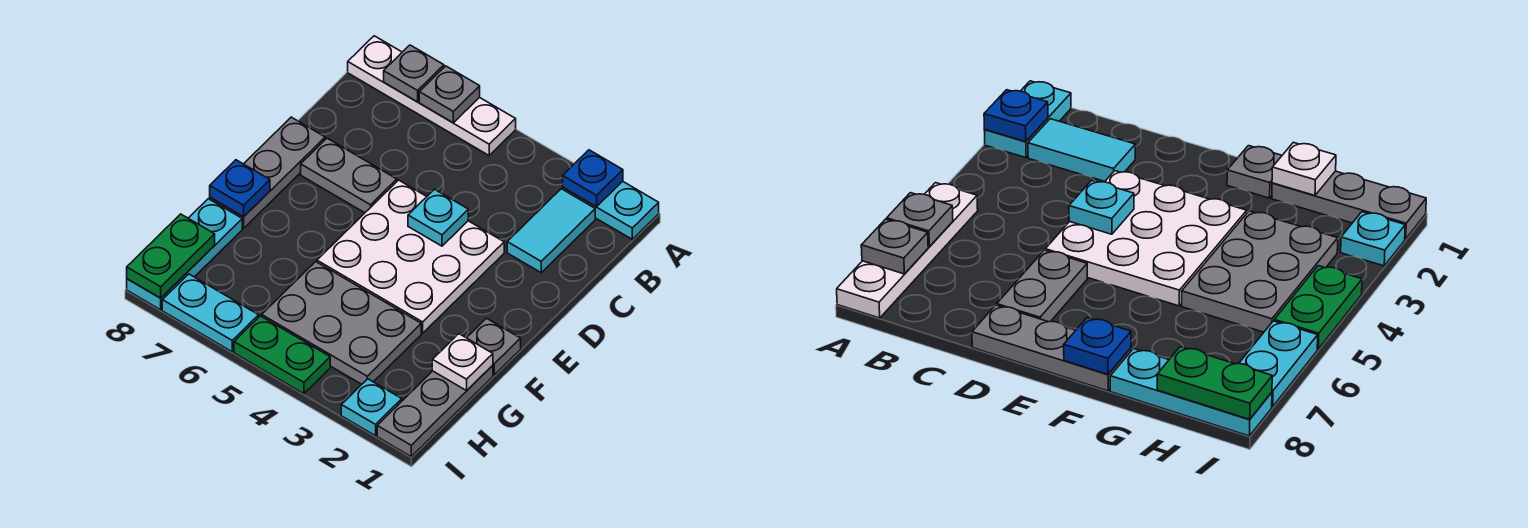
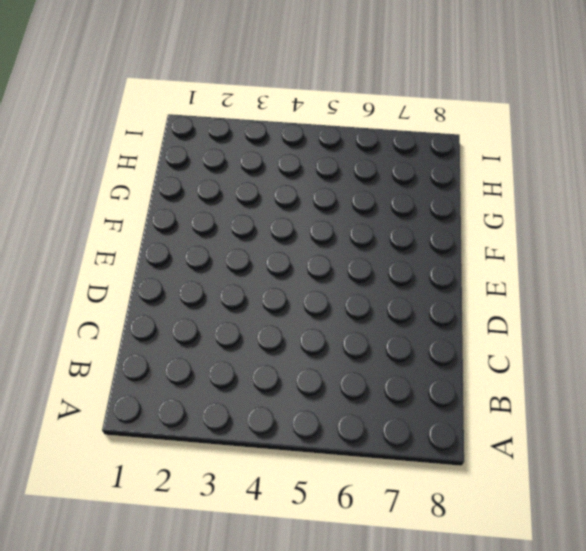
none -> cyan plate A1:A2 level 1
none -> white plate A5:A8 level 1
none -> cyan tile B2:C2 level 1

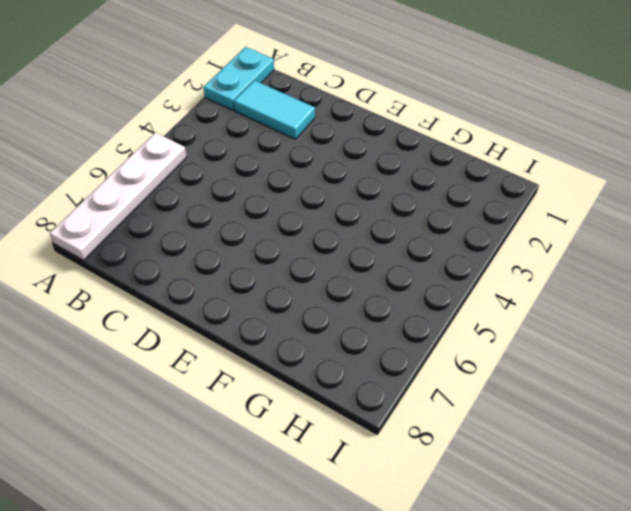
none -> white plate D3:F5 level 1
none -> grey plate D6:D7 level 1
none -> grey plate D8:F8 level 1

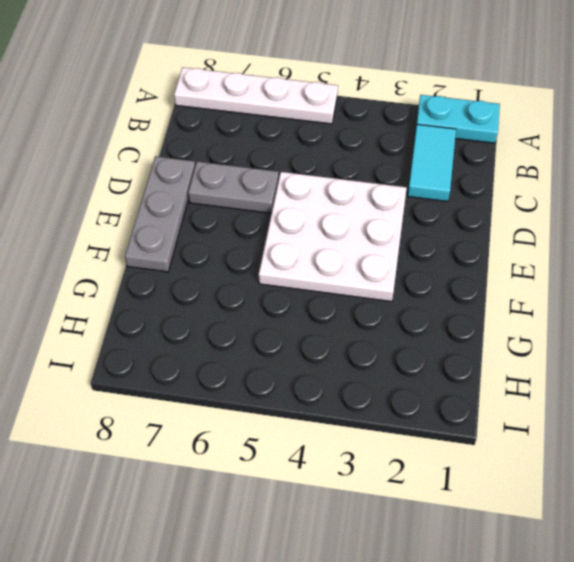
none -> grey plate F1 level 1
none -> grey plate G1:I1 level 1
none -> grey plate G3:H5 level 1

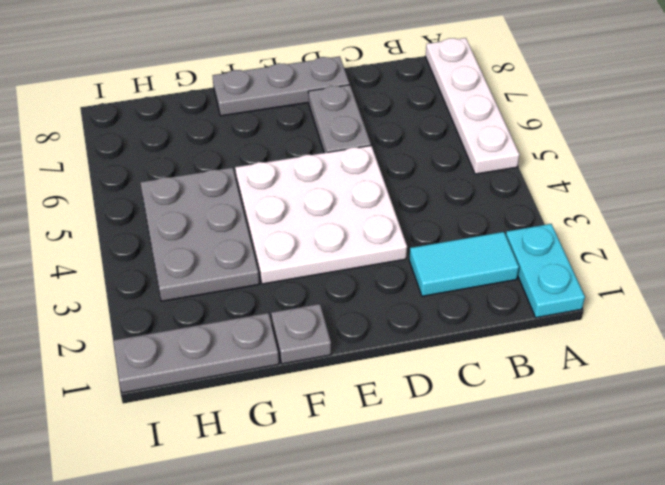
none -> cyan plate G8:I8 level 1
none -> cyan plate I2 level 1
none -> green plate I4:I5 level 1

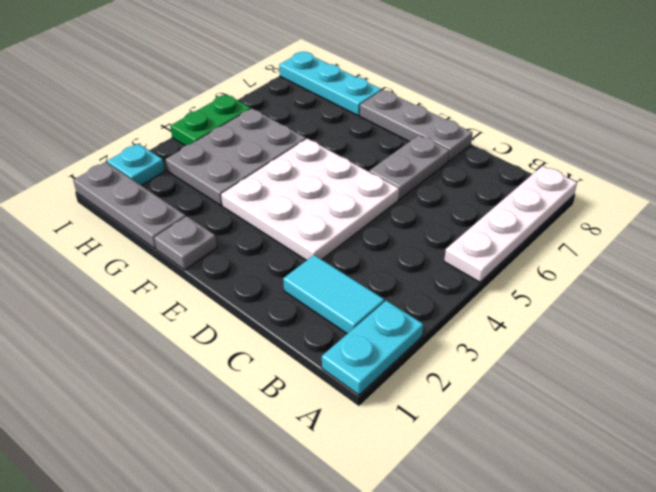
none -> cyan plate I6:I7 level 1
none -> blue plate A2 level 2
none -> grey plate A6 level 2

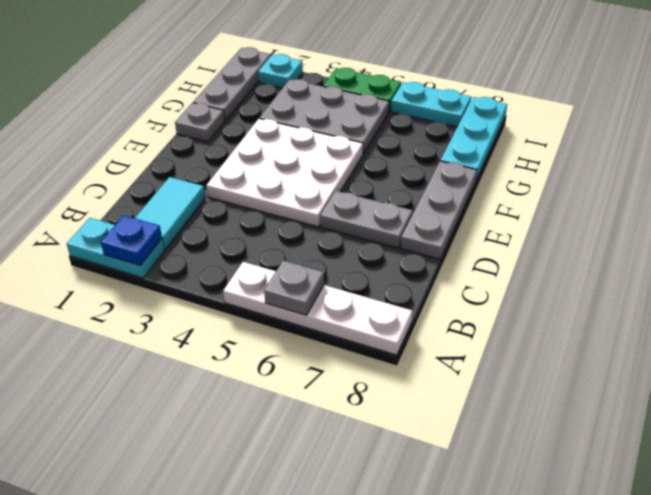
none -> grey plate A7 level 2
none -> cyan plate D4 level 2
none -> blue plate F8 level 2

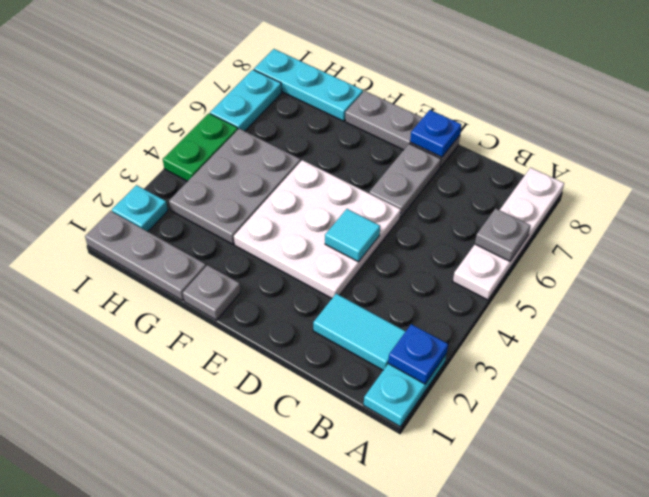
cyan tile D4 level 2 -> cyan plate D4 level 2
blue plate D8 level 2 -> blue plate F8 level 2
none -> grey plate A7 level 2
none -> white plate G1 level 2
none -> green plate H8:I8 level 2

